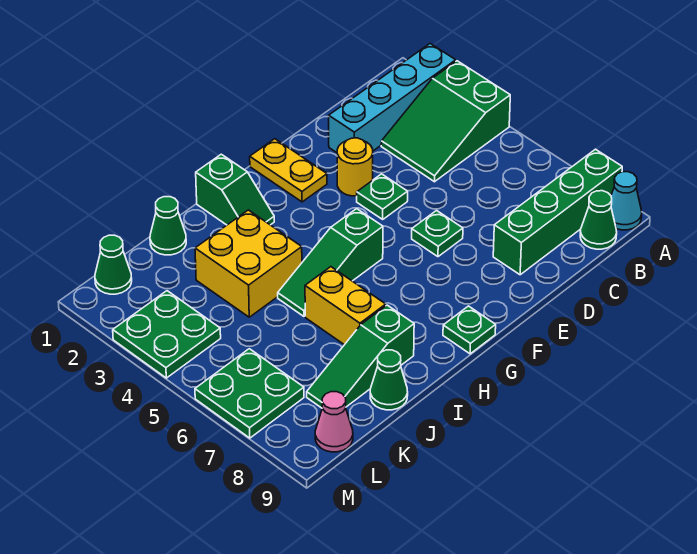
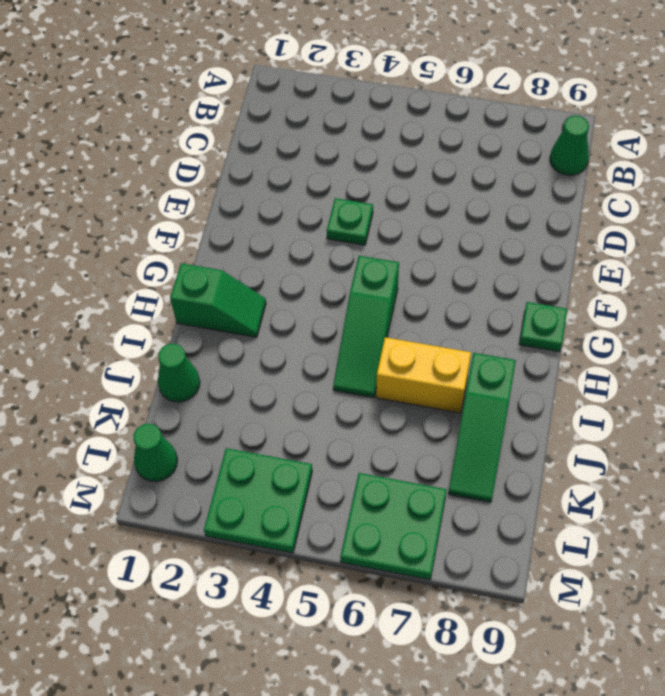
none -> cyan brick A2:D2 level 1
none -> green slope A3:C4 level 1 top A
none -> green brick A8:D8 level 1

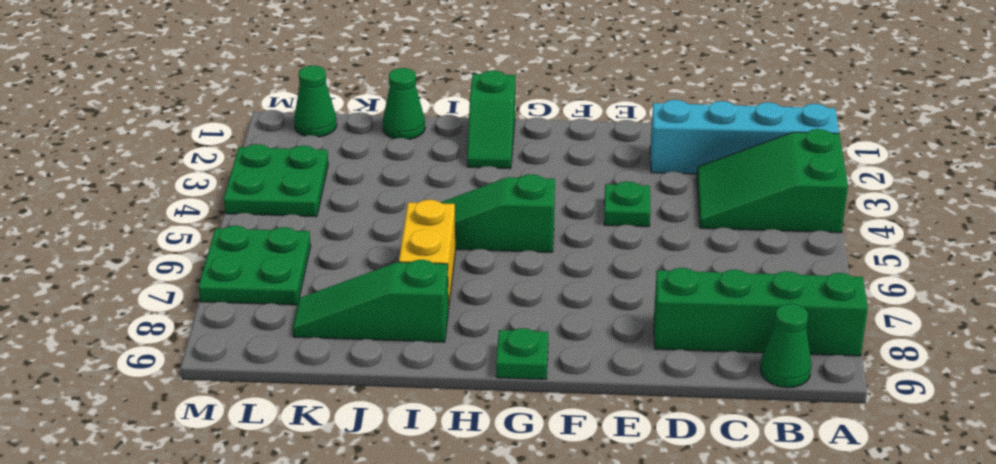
none -> cyan cone A9 level 1
none -> yellow round brick E3 level 1
none -> green plate E6 level 1

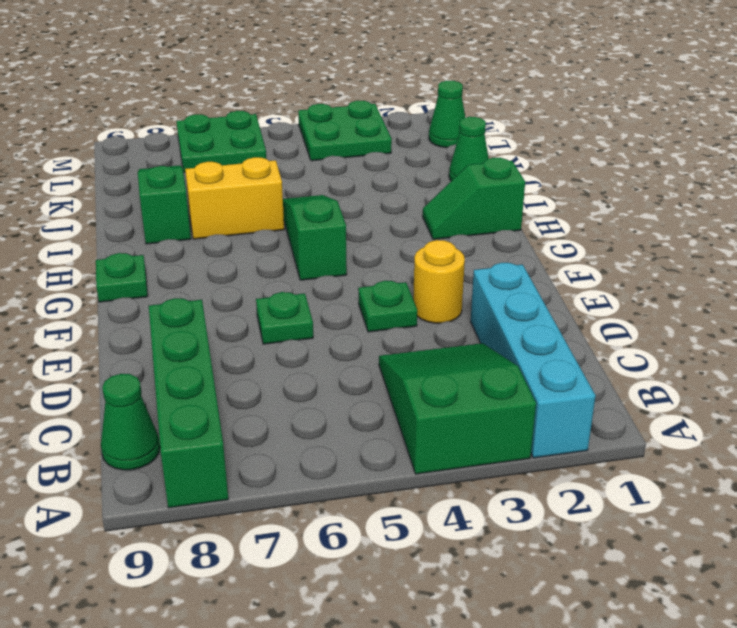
none -> cyan cone A9 level 1
none -> yellow plate F1:F2 level 1
none -> yellow brick I3:J4 level 1

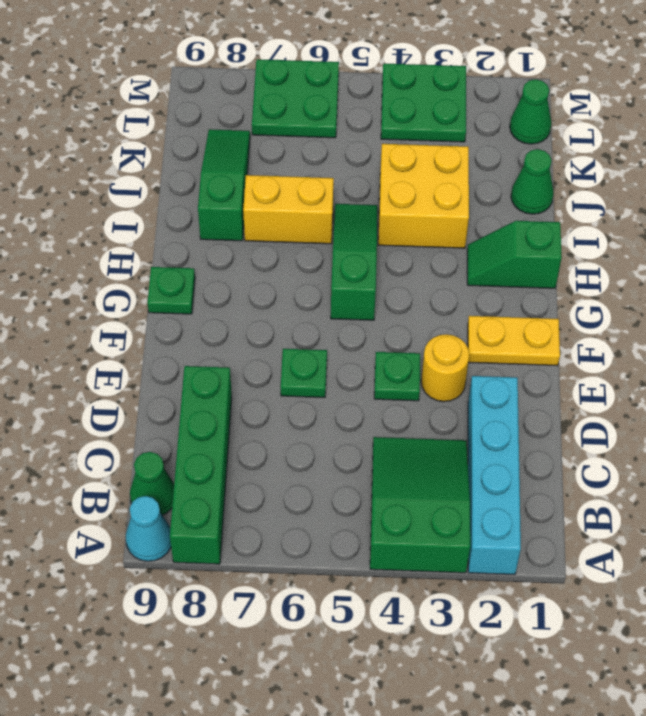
none -> green cone J9 level 1
none -> pink cone L9 level 1

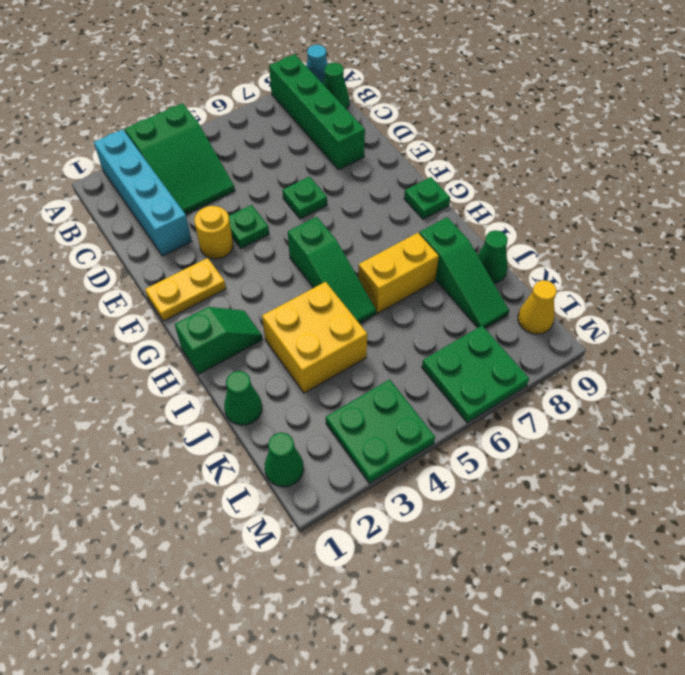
yellow cone L9 level 1 -> pink cone L9 level 1

